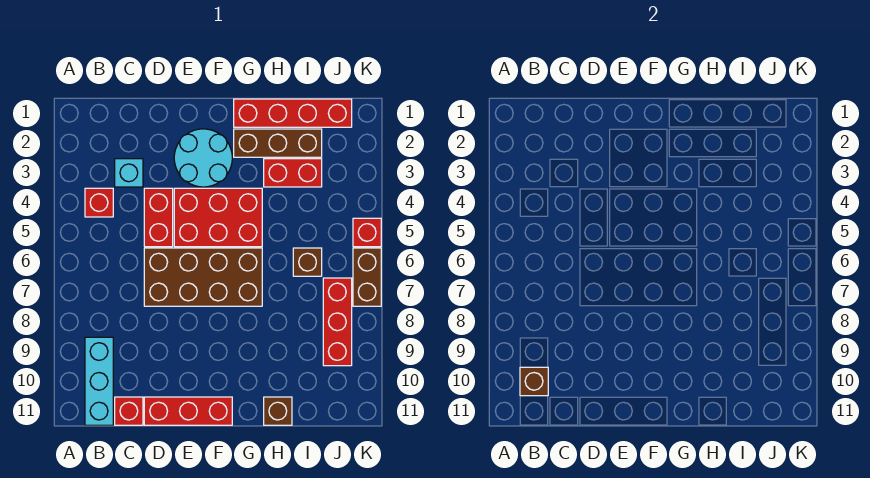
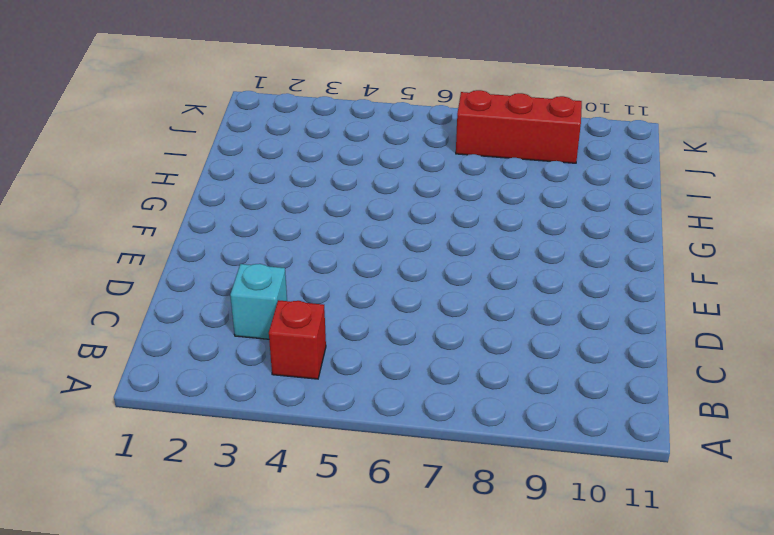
none -> cyan brick B9:B11 level 1
none -> red brick C11 level 1
none -> red brick D4:D5 level 1

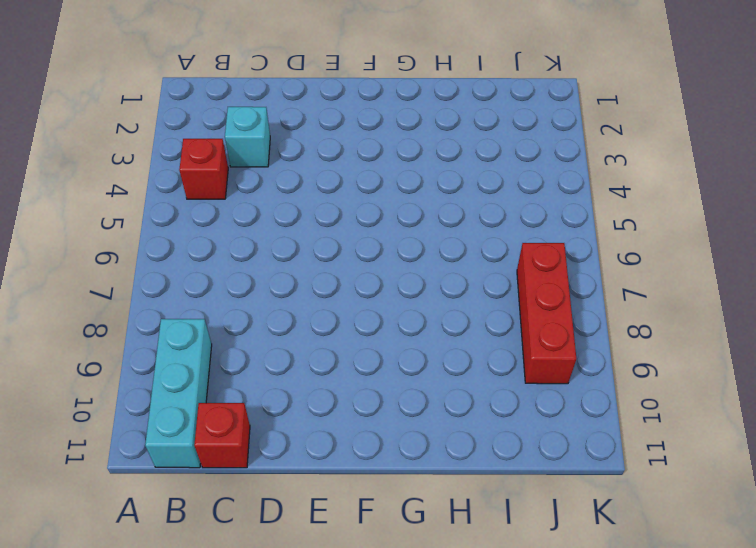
none -> red brick D4:D5 level 1
none -> brown brick D6:G7 level 1
none -> red brick D11:F11 level 1

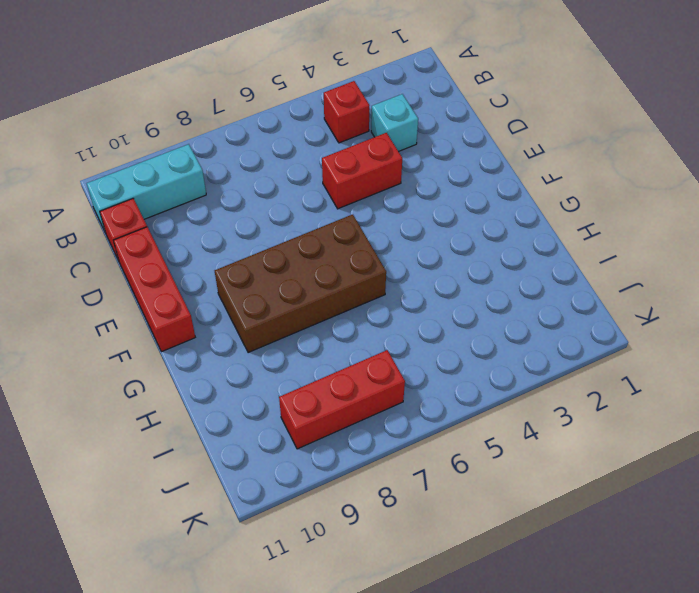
brown brick F6:G9 level 1 -> brown brick D6:G7 level 1
none -> cyan round brick E2:F3 level 1
none -> red brick E4:G5 level 1
none -> red brick G1:J1 level 1

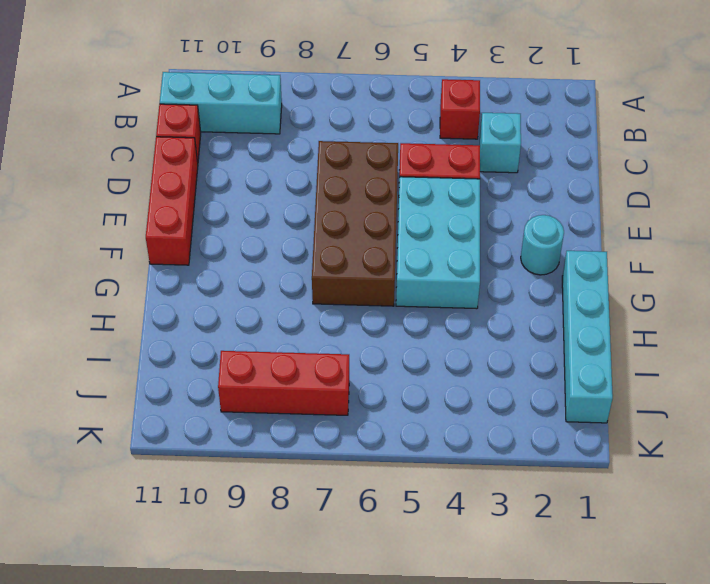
cyan brick E4:G5 level 1 -> red brick E4:G5 level 1
cyan round brick F2 level 1 -> cyan round brick E2:F3 level 1
cyan brick G1:J1 level 1 -> red brick G1:J1 level 1
none -> brown brick G2:I2 level 1
none -> red brick H3:I3 level 1
none -> brown brick H11 level 1

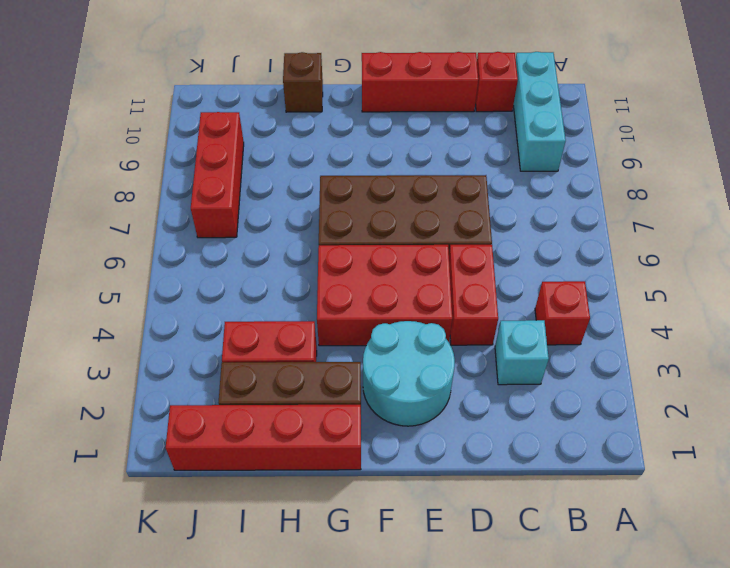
none -> brown brick I6 level 1
none -> red brick K5 level 1
none -> brown brick K6:K7 level 1

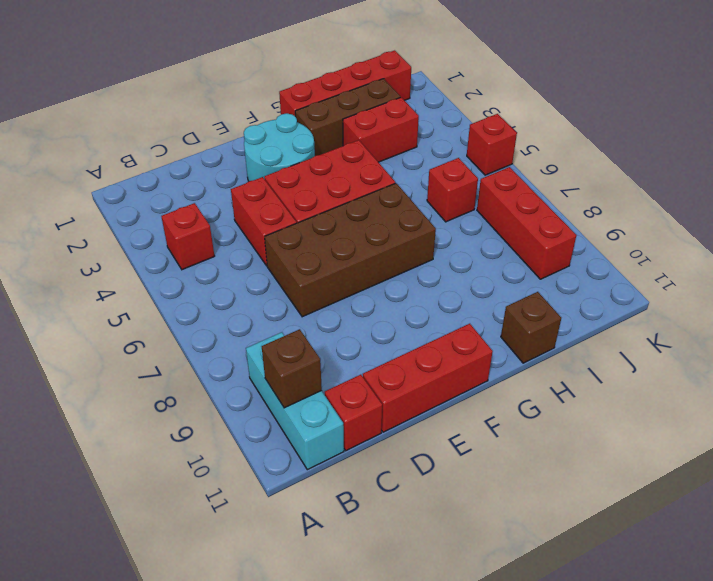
red brick I6 level 1 -> brown brick I6 level 1
none -> cyan brick C3 level 1
none -> brown brick K6:K7 level 1

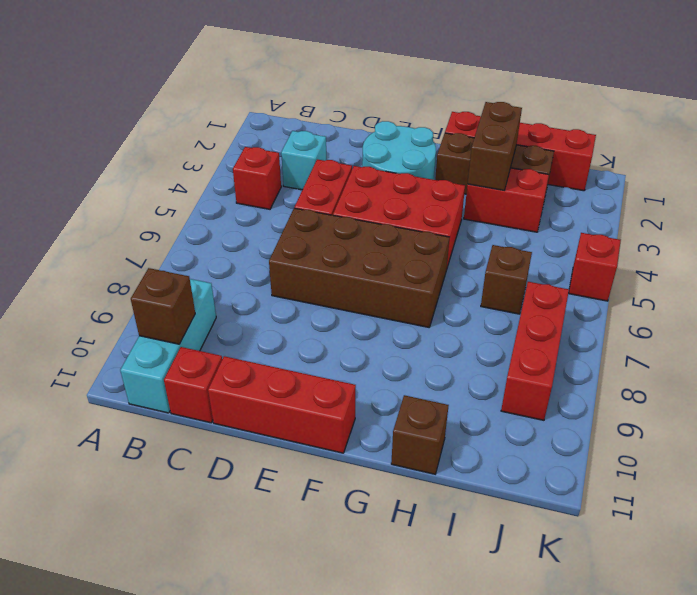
brown brick H2:H3 level 2 -> brown brick K6:K7 level 1

